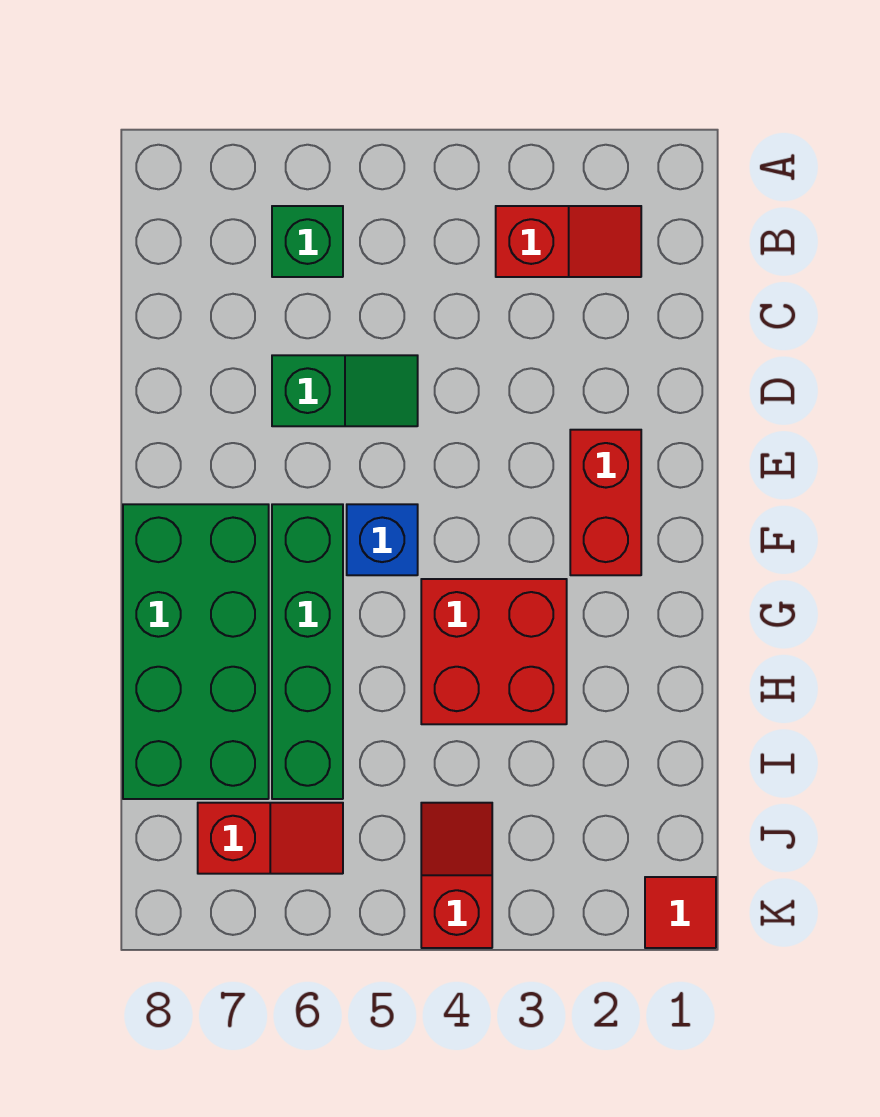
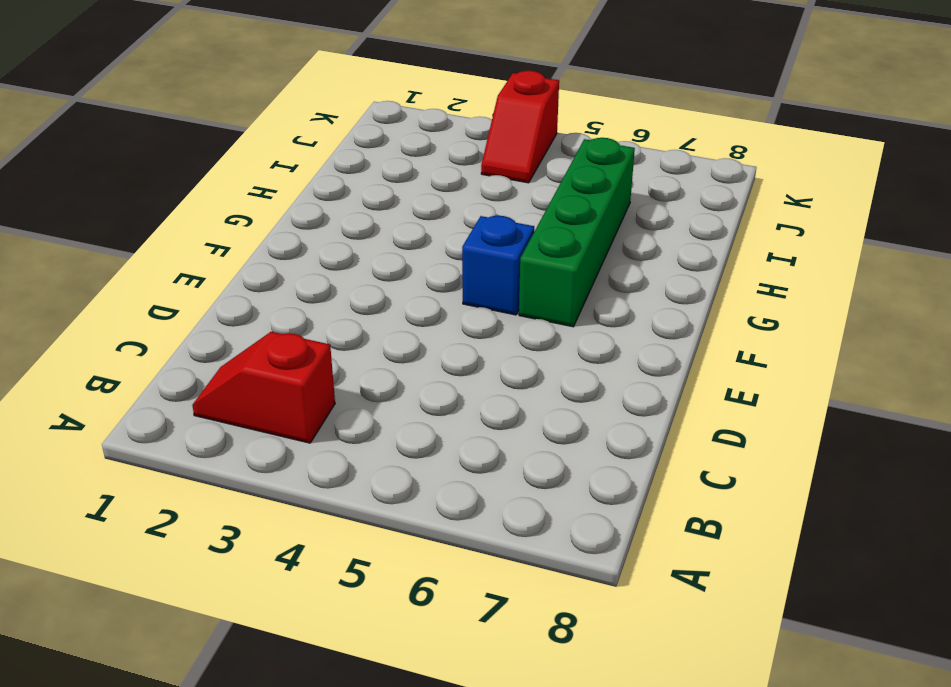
none -> green brick B6 level 1
none -> green slope D5:D6 level 1 top 6

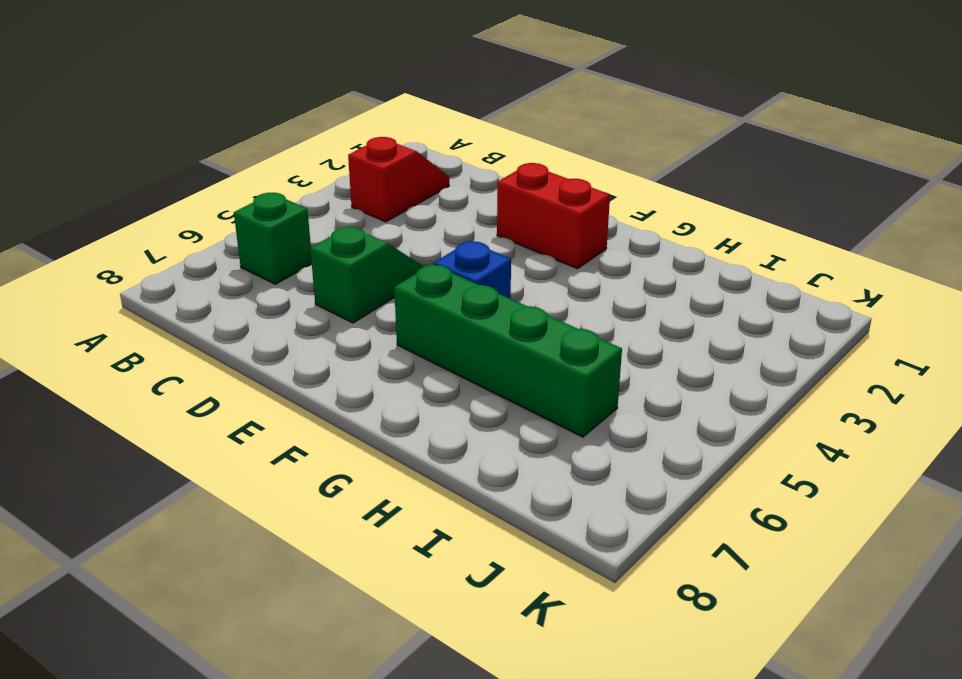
none -> green brick F7:I8 level 1
none -> red brick G3:H4 level 1

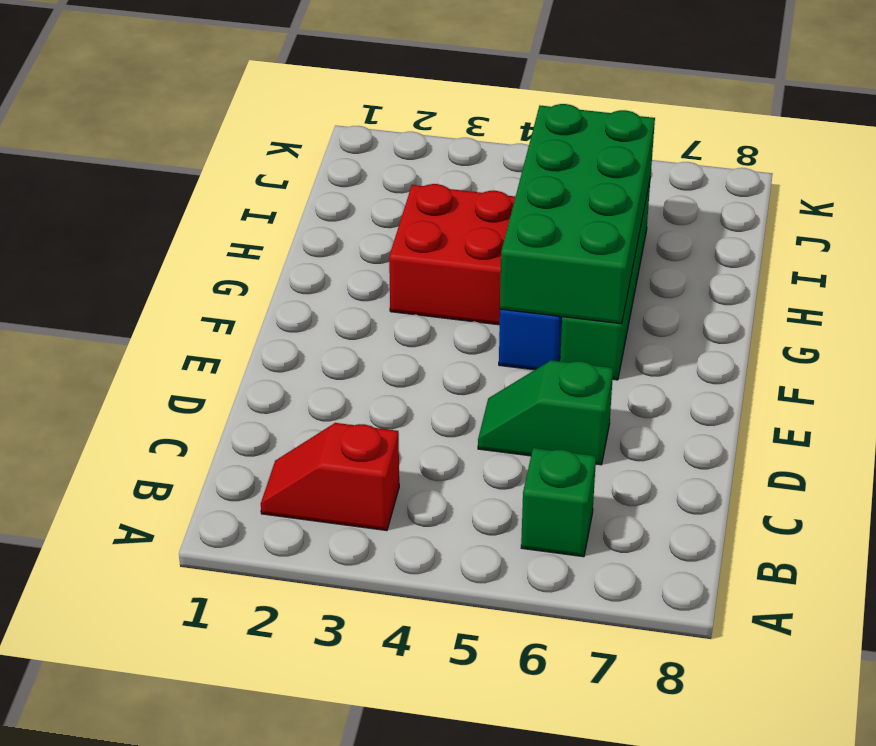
green brick F5:I6 level 2 -> green brick F7:I8 level 1
none -> red brick E2:F2 level 1
none -> red slope J4:K4 level 1 top K

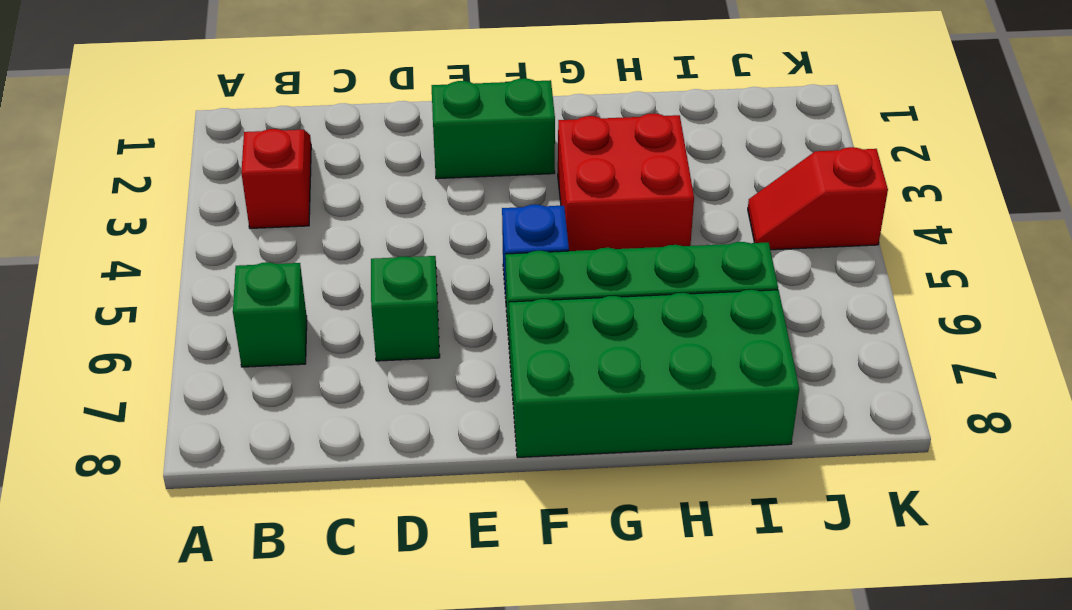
green brick E2:F2 level 1 -> red brick E2:F2 level 1
none -> red slope J6:J7 level 1 top 7
none -> red tile K1 level 1

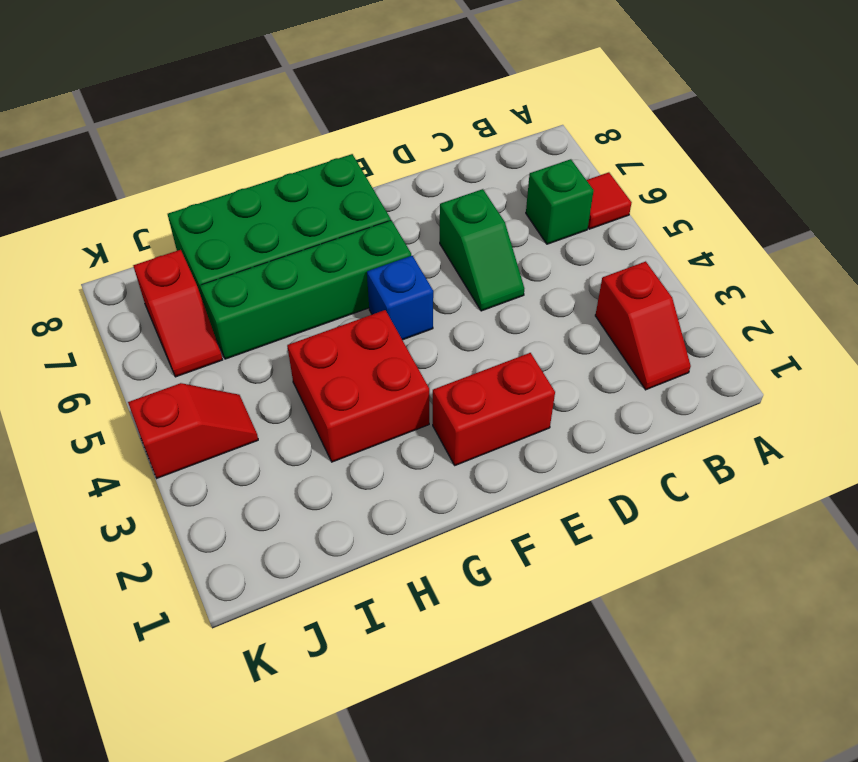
red tile A6 level 1 -> red tile K1 level 1

